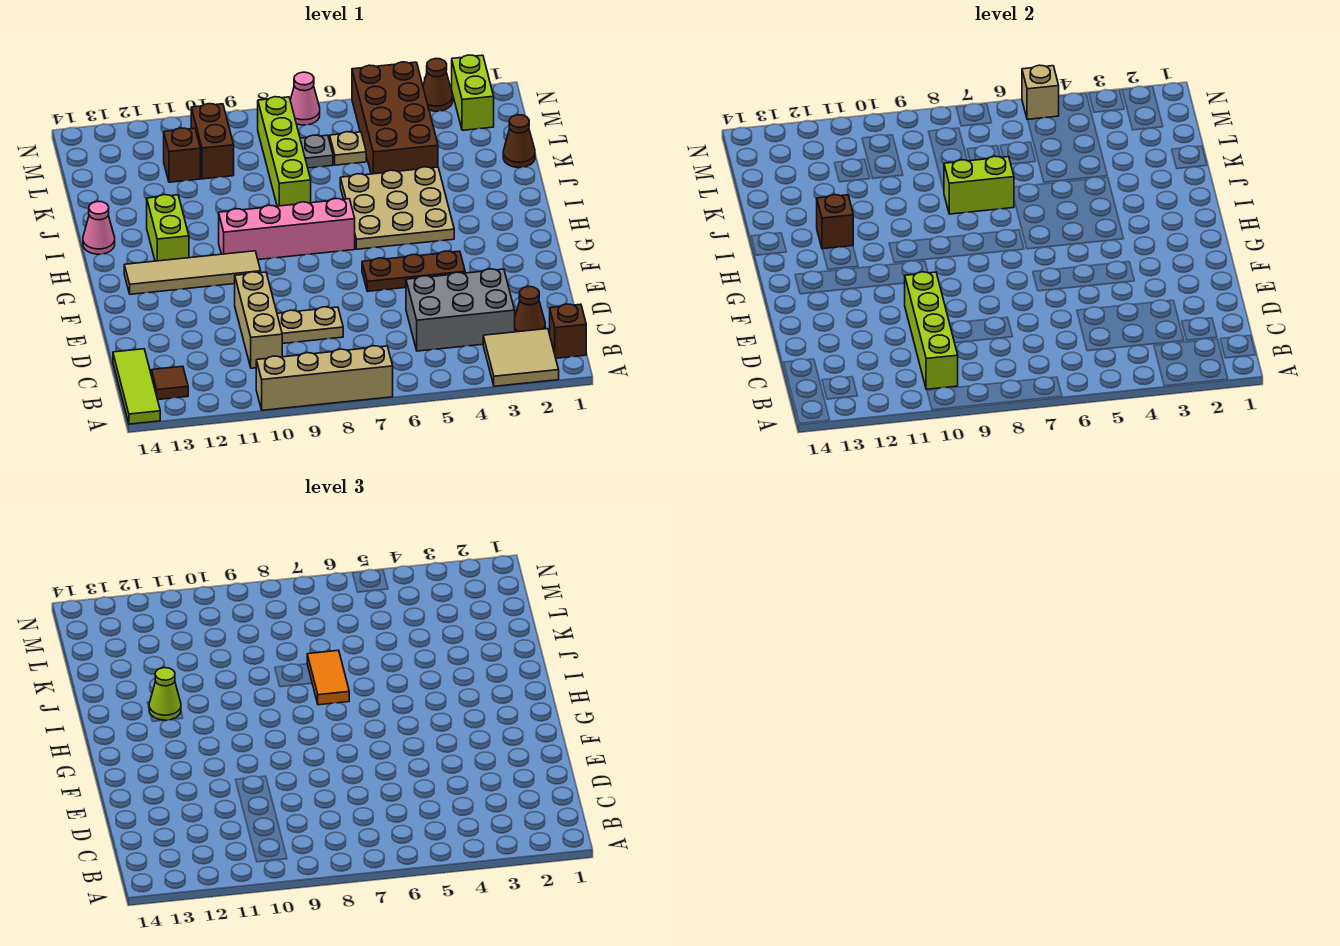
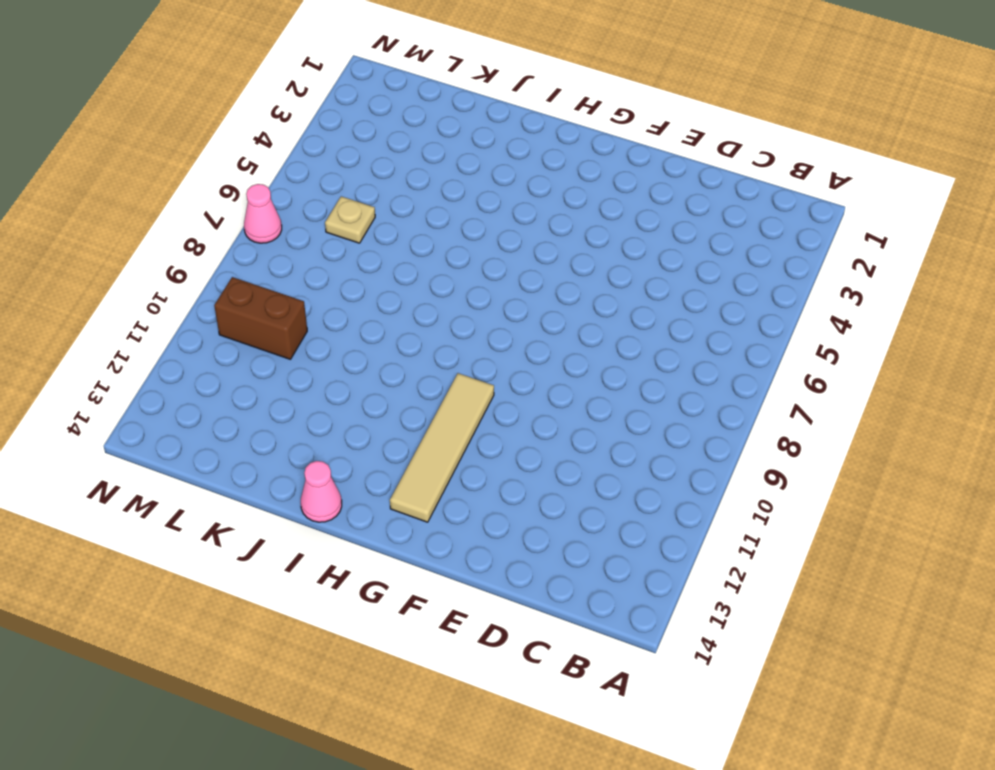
none -> tan tile A2:B3 level 1
none -> tan brick A7:A10 level 1
none -> lime tile A14:C14 level 1
none -> brown brick B1 level 1

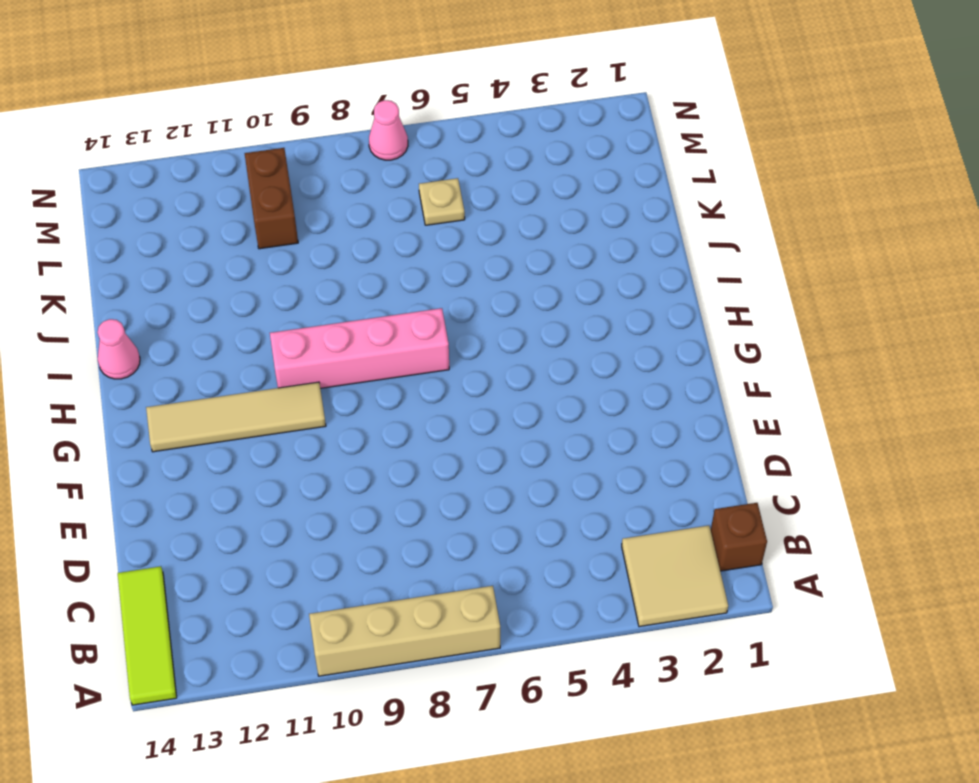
none -> brown tile B13 level 1
none -> brown cone C2 level 1
none -> grey brick C3:D5 level 1
none -> tan brick C10:E10 level 1

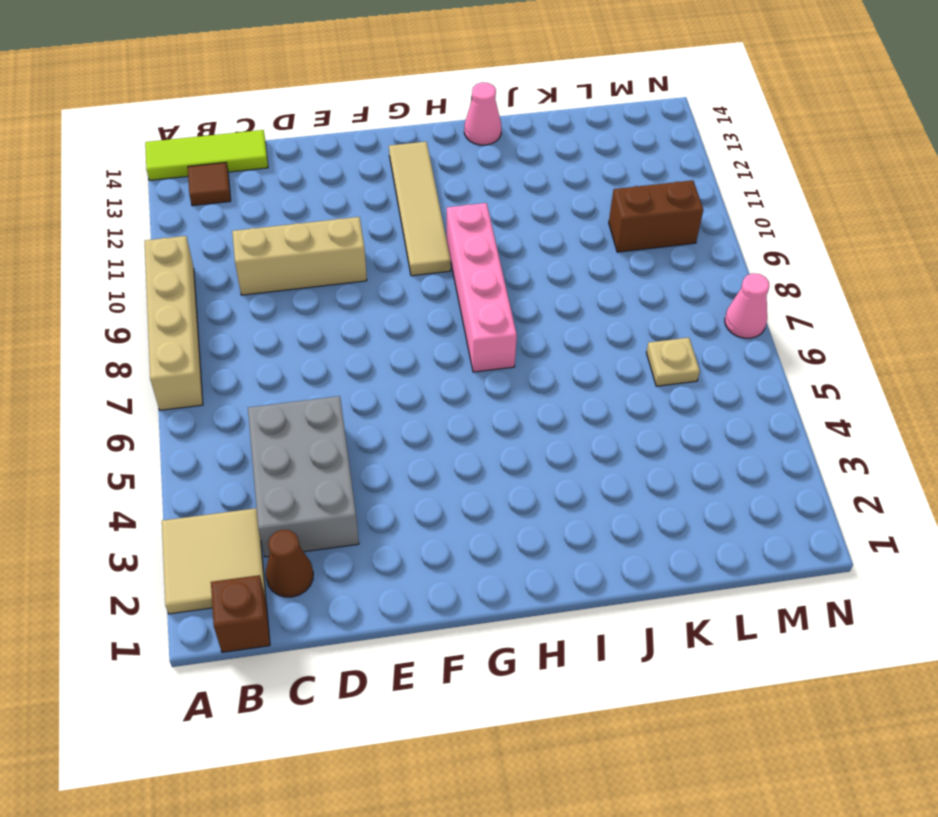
none -> tan plate D8:D9 level 1
none -> brown plate F4:F6 level 1
none -> tan plate H4:J6 level 1
none -> lime brick H12:I12 level 1

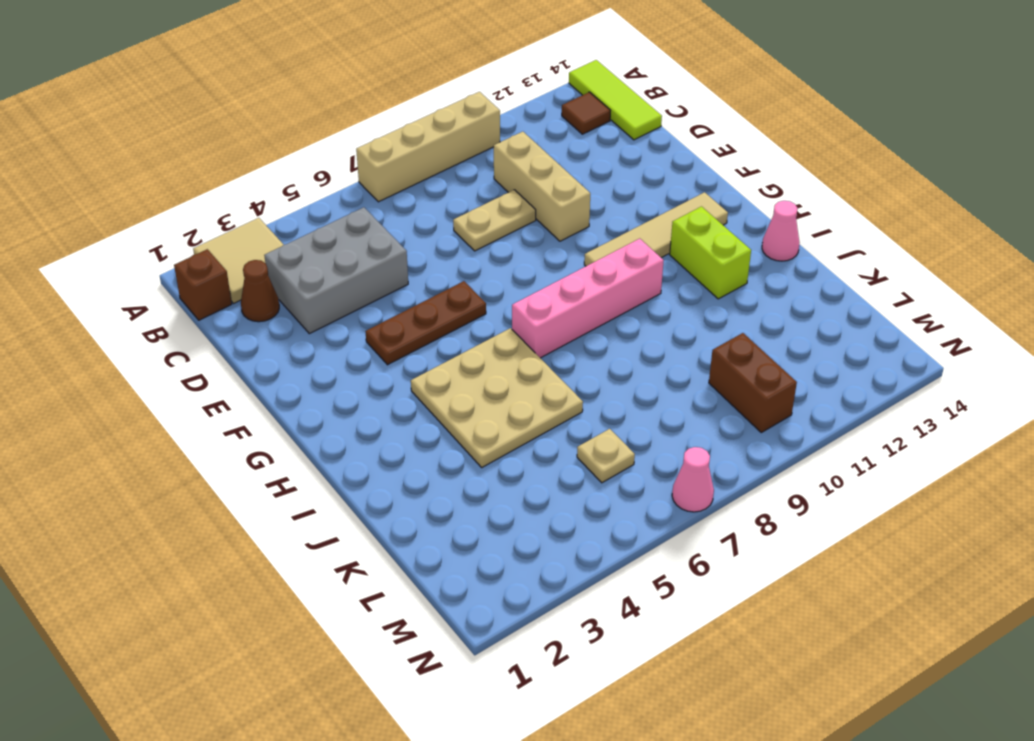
none -> lime brick J8:M8 level 1
none -> brown cone K1 level 1
none -> brown brick K4:N5 level 1
none -> grey plate L7 level 1

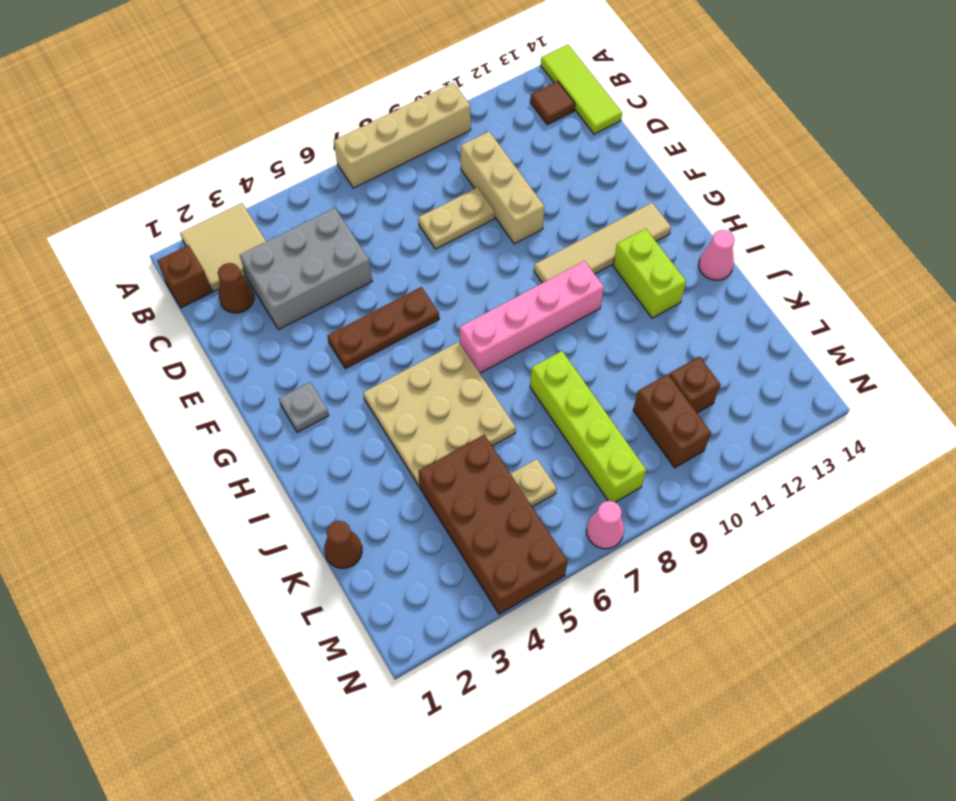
grey plate G2 level 1 -> grey plate L7 level 1
none -> lime brick M2:N2 level 1
none -> brown cone N3 level 1
none -> lime brick B10:E10 level 2
none -> brown brick I12 level 2

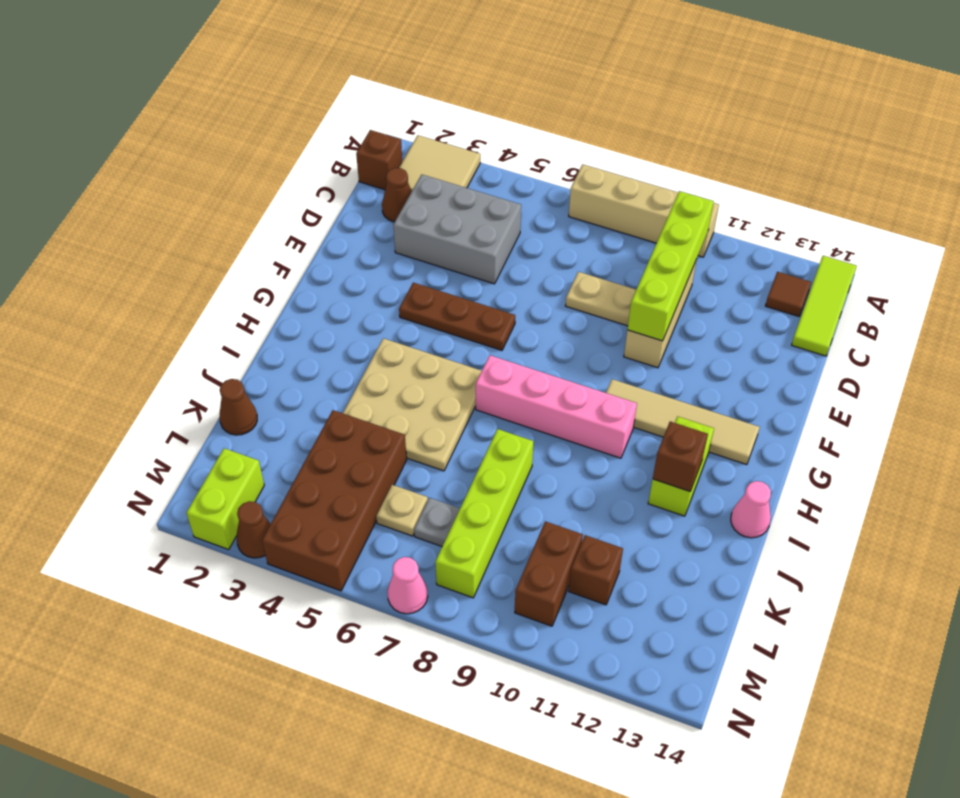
none -> lime brick J7:J8 level 2
none -> tan brick N5 level 2
none -> orange tile I7:J7 level 3
none -> lime cone I12 level 3

